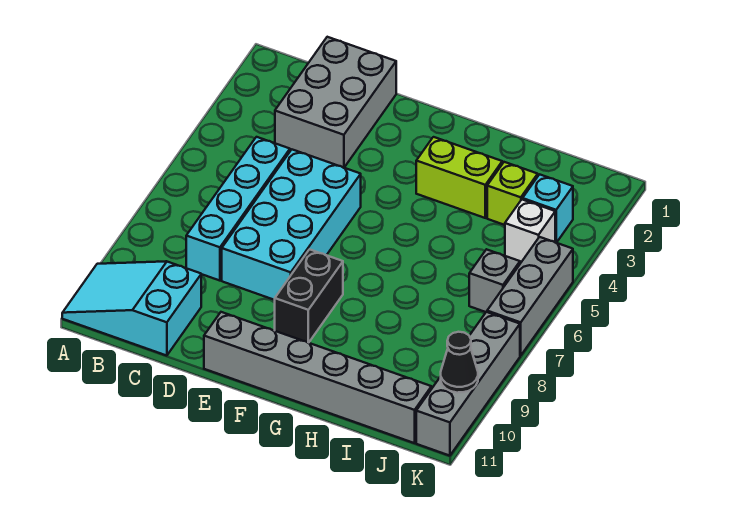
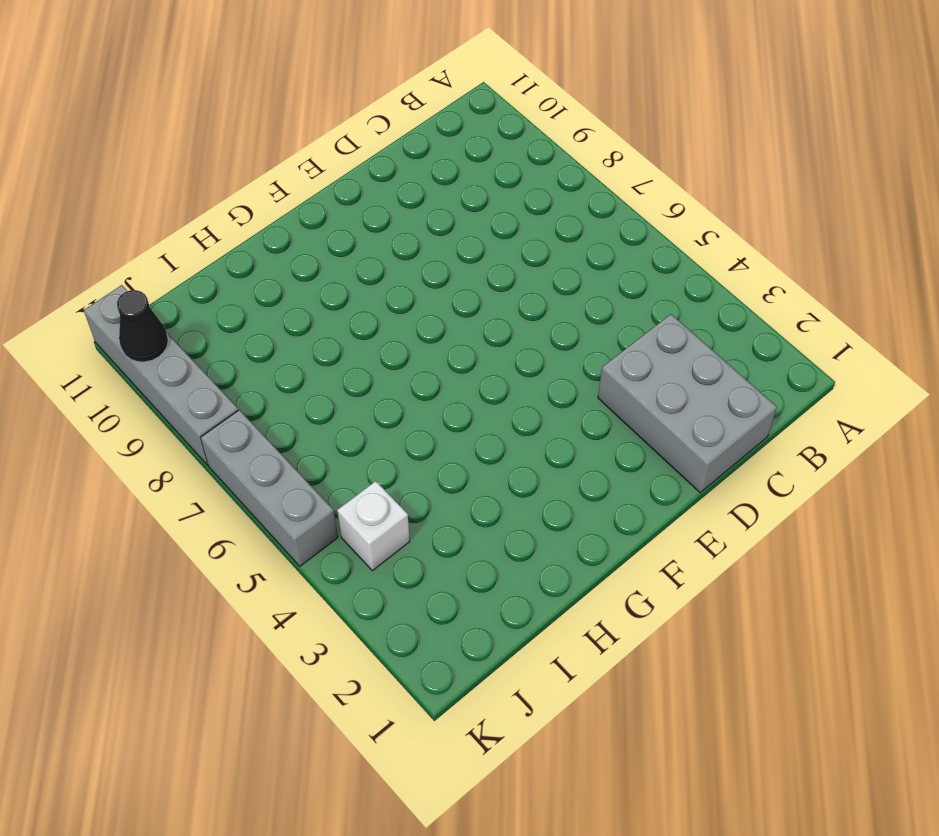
none -> cyan slope A10:C11 level 1 top C
none -> cyan brick C5:C8 level 1
none -> cyan brick D5:E8 level 1

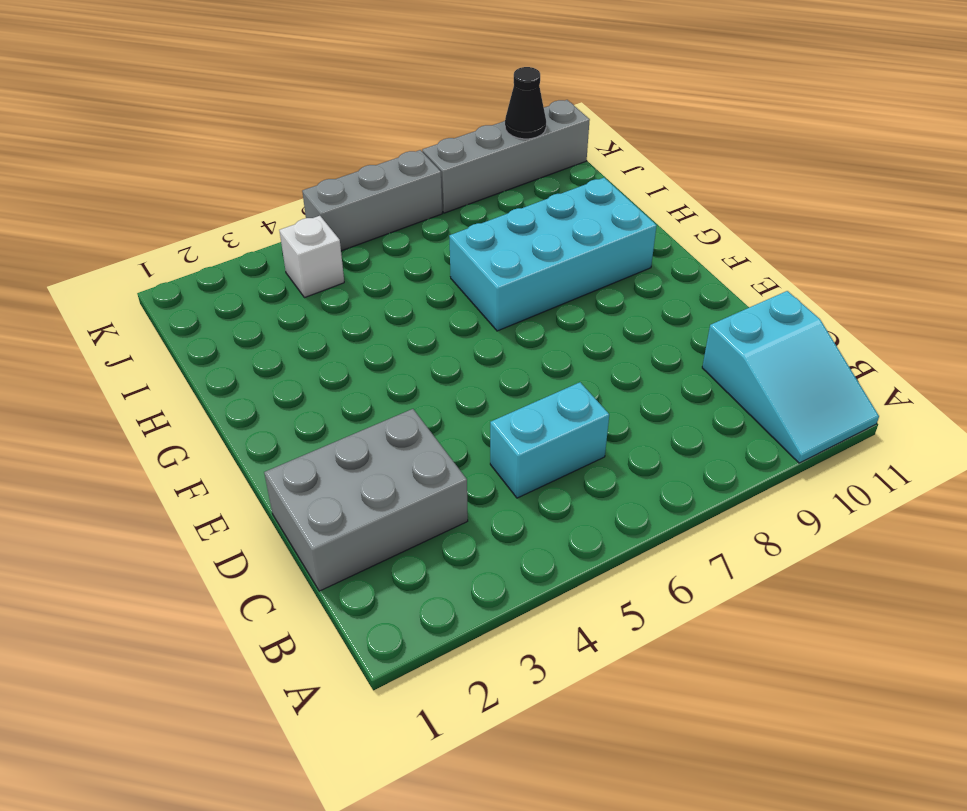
cyan brick C5:C6 level 1 -> cyan brick C5:C8 level 1
cyan brick G7:H10 level 1 -> cyan brick D5:E8 level 1
none -> grey brick E11:J11 level 1
none -> black brick F8:F9 level 1
none -> lime brick G3:H3 level 1

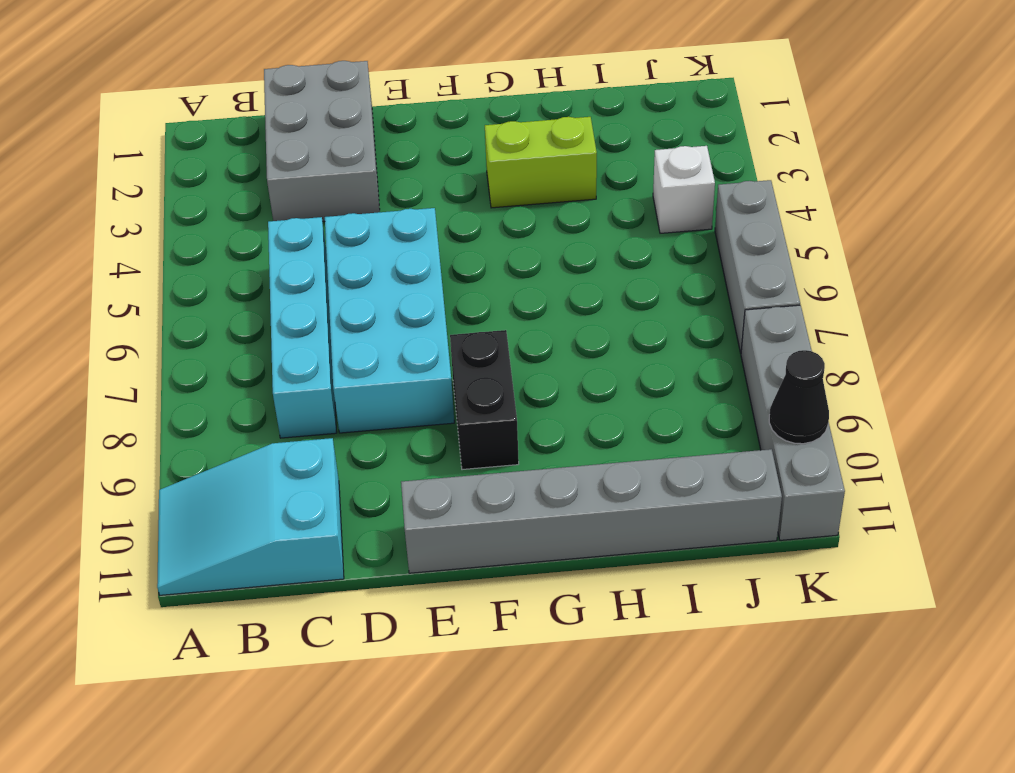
none -> lime brick I3 level 1
none -> cyan brick J3 level 1
none -> grey brick J6 level 1

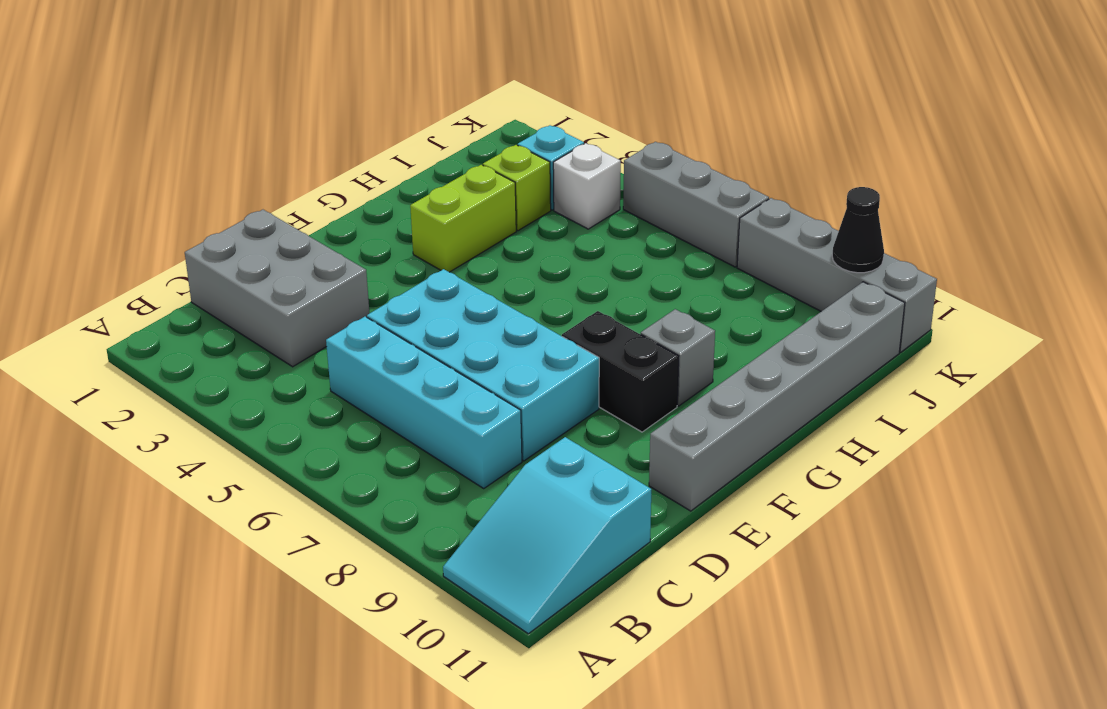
grey brick G9 level 1 -> grey brick J6 level 1

